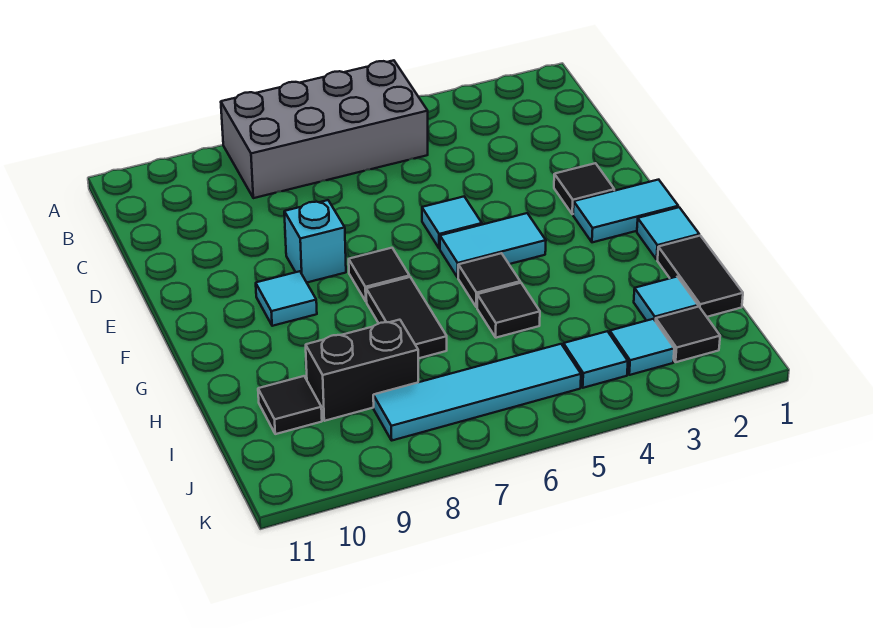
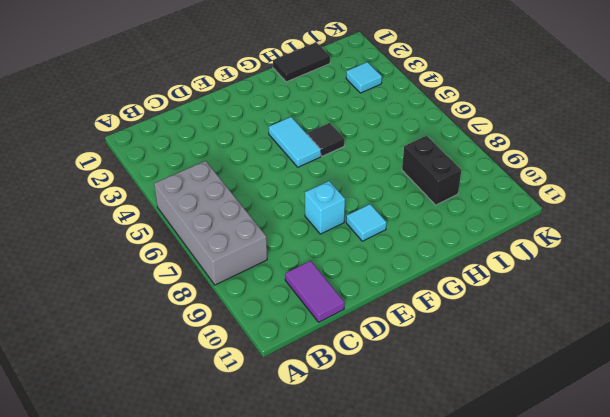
purple tile C10:C11 level 1 -> none
none -> black tile E2 level 1
none -> cyan tile E5 level 1
none -> cyan tile F1:F2 level 1

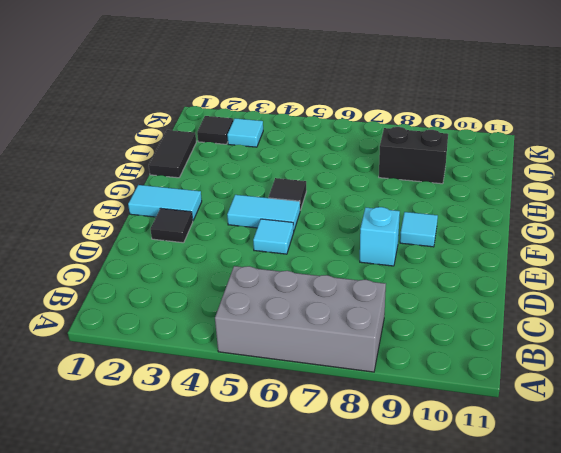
none -> black tile F7 level 1
none -> cyan tile G1 level 1
none -> black tile G7:H7 level 1

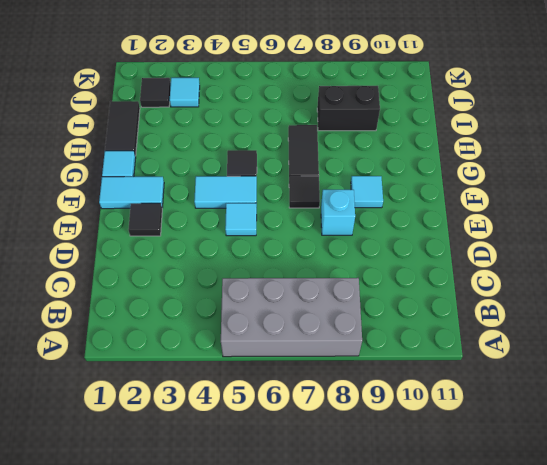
none -> black tile H5 level 1
none -> cyan tile I2 level 1
none -> black tile I10 level 1

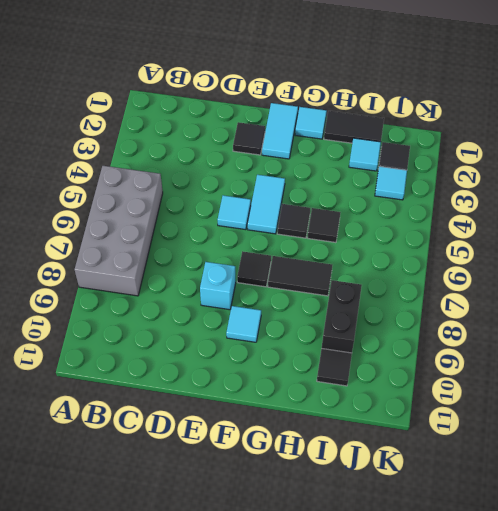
none -> cyan tile J4 level 1
none -> cyan tile J5:J8 level 1

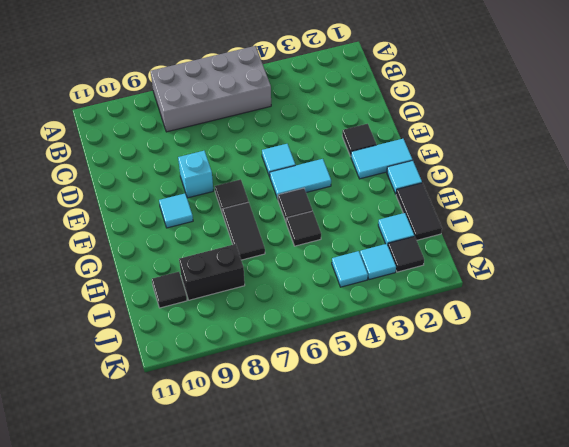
none -> cyan tile J5:J8 level 1

